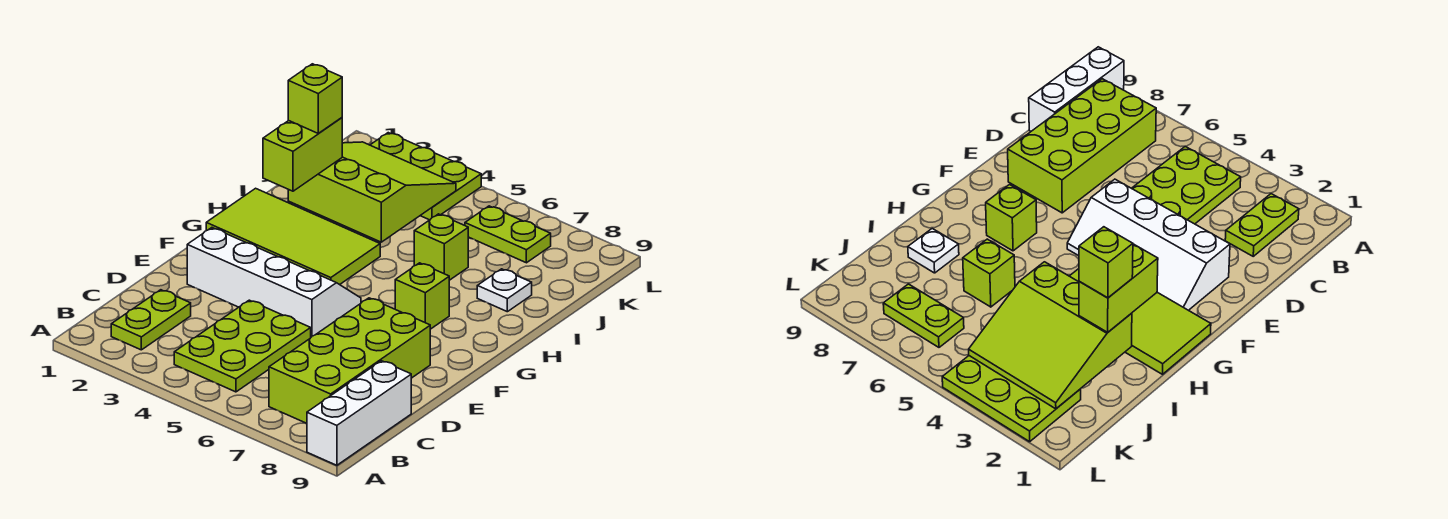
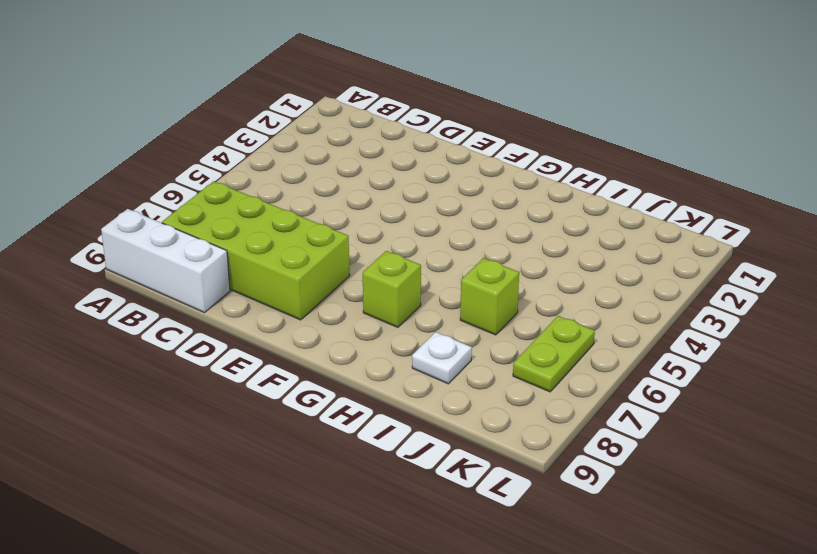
none -> lime plate B2:C2 level 1
none -> lime plate B4:D5 level 1
none -> white slope E2:F5 level 1 top E

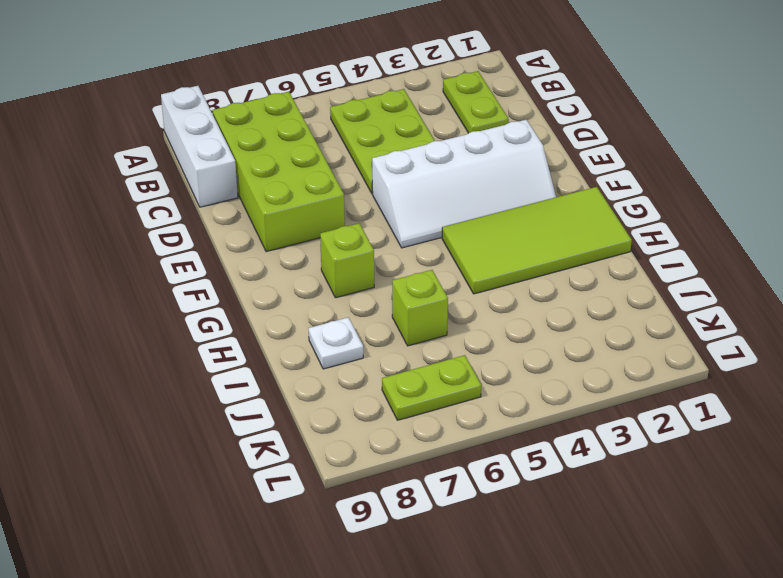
none -> lime plate K2:L4 level 1
none -> lime slope I2:K4 level 2 top I
none -> lime brick H2:I2 level 3

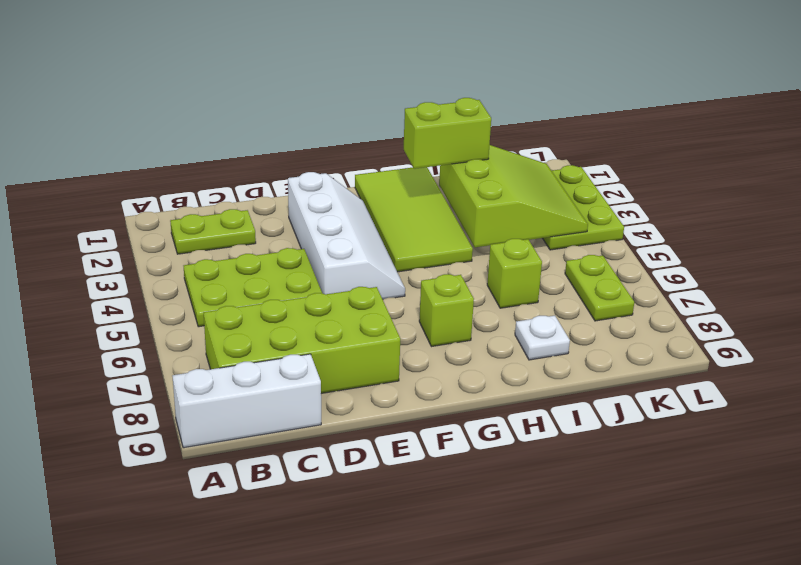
none -> lime brick I2 level 4

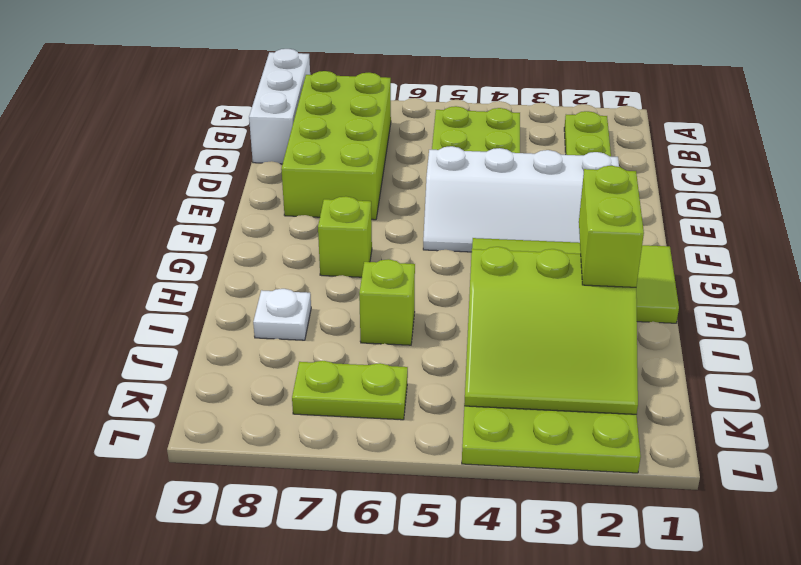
none -> lime brick I2 level 4

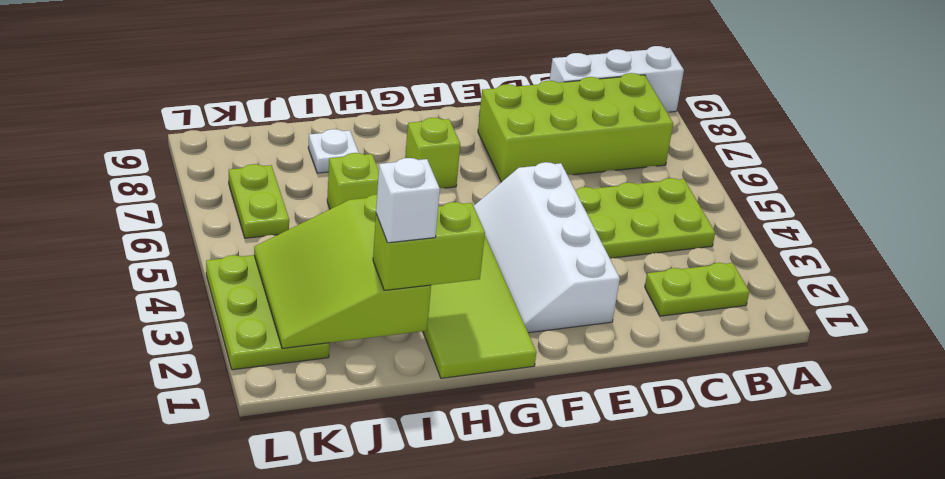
white brick I2 level 4 -> lime brick I2 level 4

